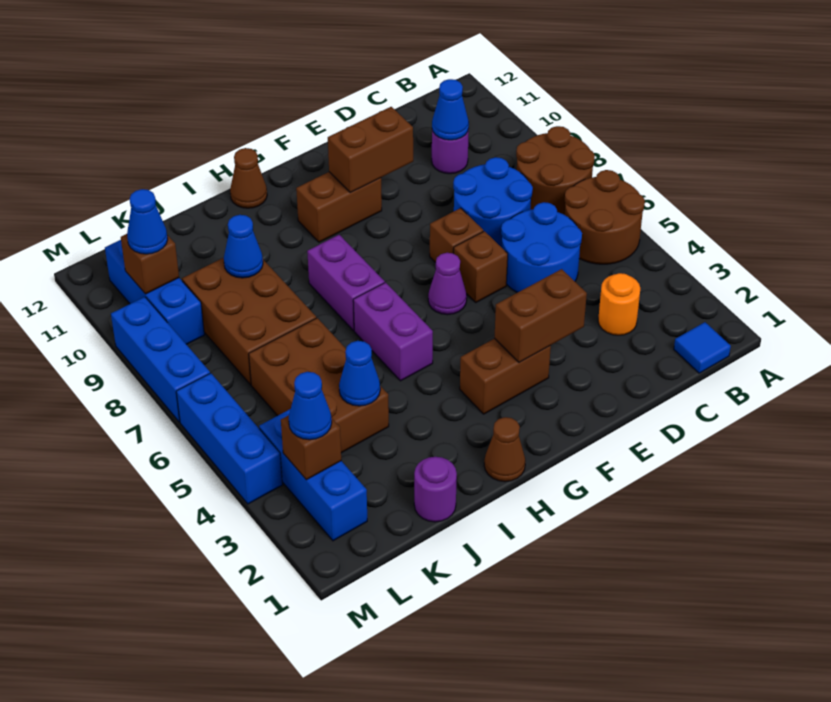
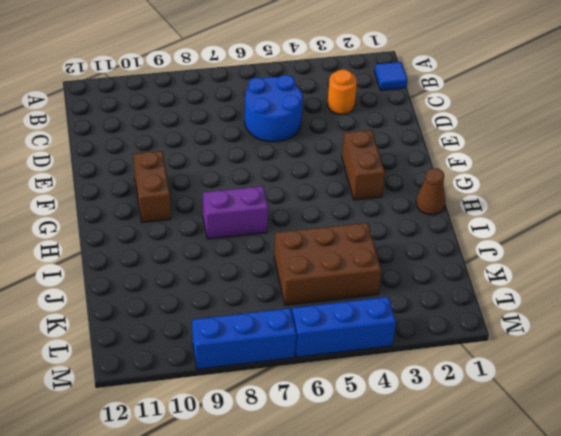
none -> brown round brick A5:B6 level 1
none -> brown round brick A7:B8 level 1
none -> blue round brick C7:D8 level 1
none -> purple round brick C10 level 1

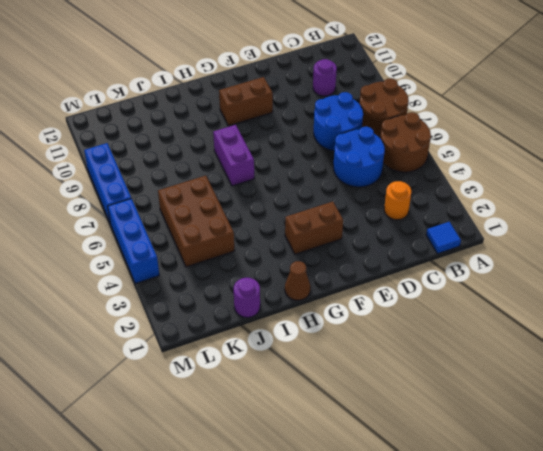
none -> brown brick E6 level 1
none -> brown brick E7 level 1
none -> purple cone F6 level 1
none -> purple brick H5:H6 level 1

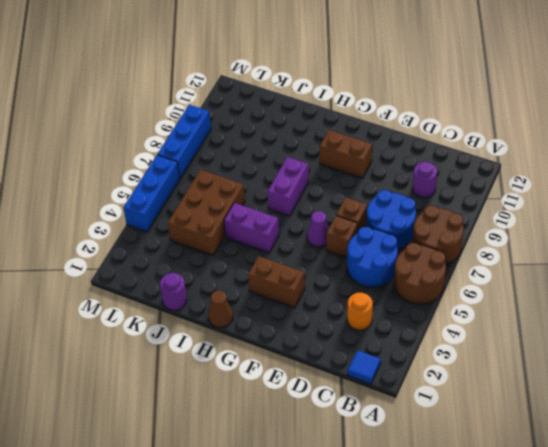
purple brick H5:I5 level 1 -> purple brick H5:H6 level 1
none -> brown cone H12 level 1
none -> brown brick J7:K9 level 1
none -> blue brick L2:L4 level 1
none -> blue brick L9:L11 level 1

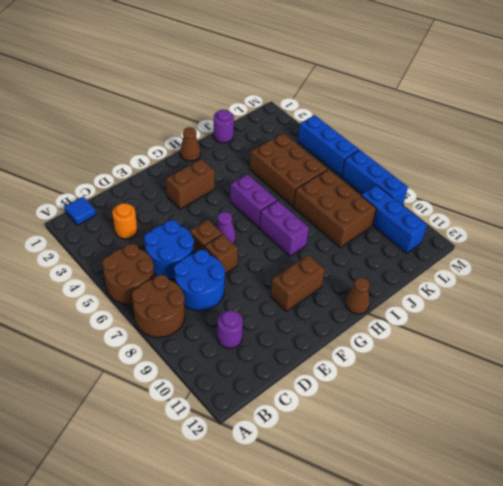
none -> blue brick L2:L4 level 1
none -> blue cone C10 level 2
none -> brown brick E3:F3 level 2
none -> brown brick E10:F10 level 2

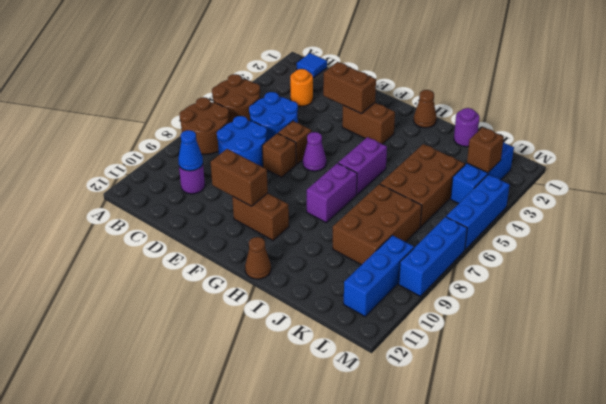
none -> blue cone J4 level 2
none -> blue cone J9 level 2
none -> brown brick L10 level 2
none -> blue cone L3 level 3

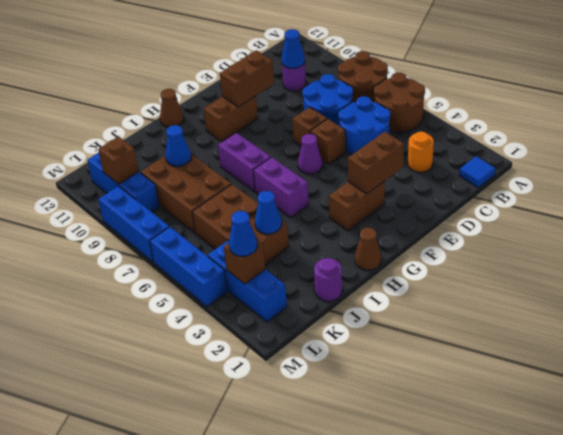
none -> blue cone L10 level 3

